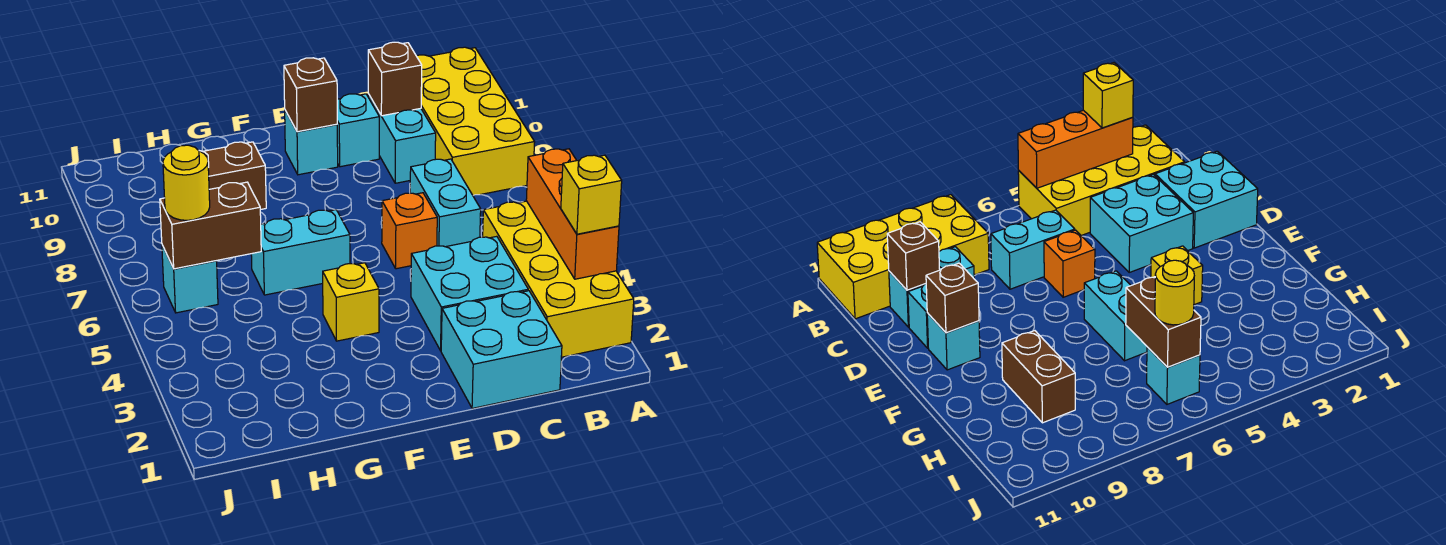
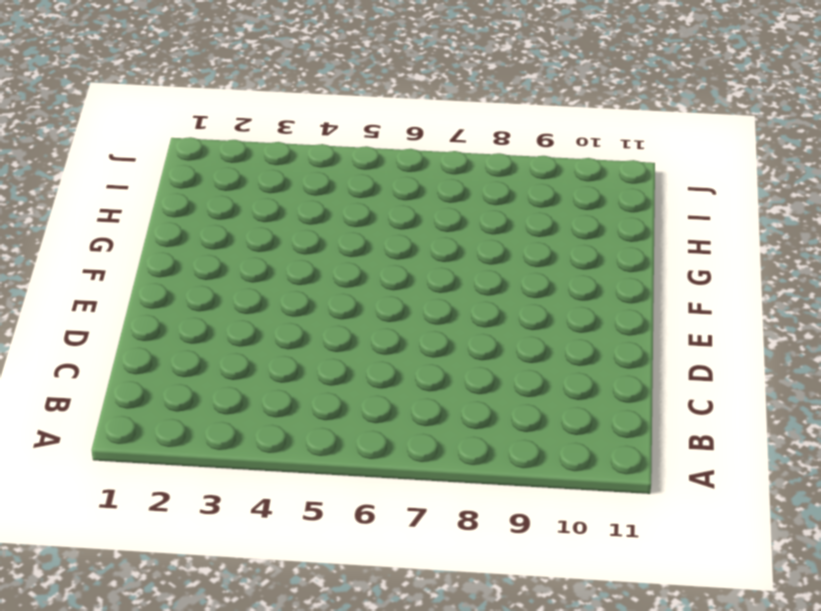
none -> yellow brick A2:B5 level 1
none -> yellow brick A8:B11 level 1
none -> cyan brick C1:D2 level 1

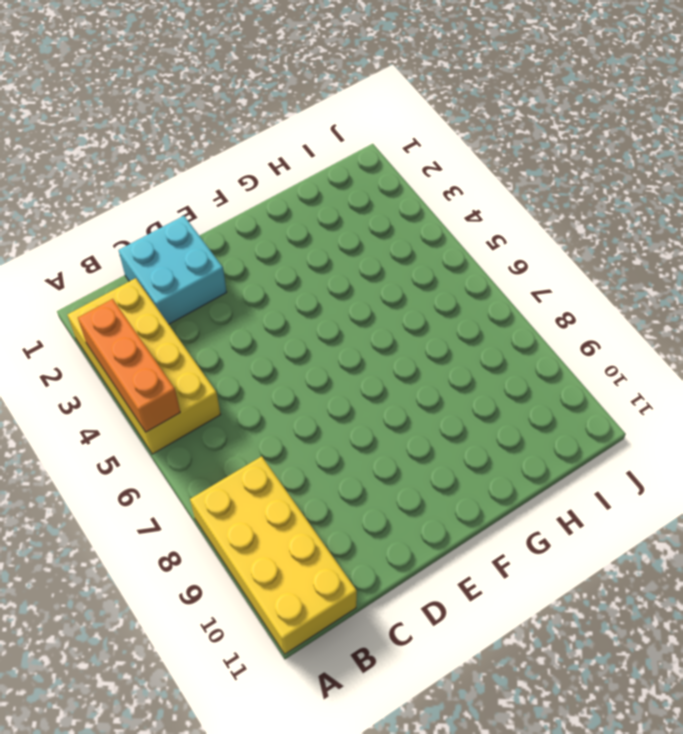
none -> cyan brick C3:D4 level 1
none -> cyan brick C6:C7 level 1
none -> cyan brick C9:C10 level 1

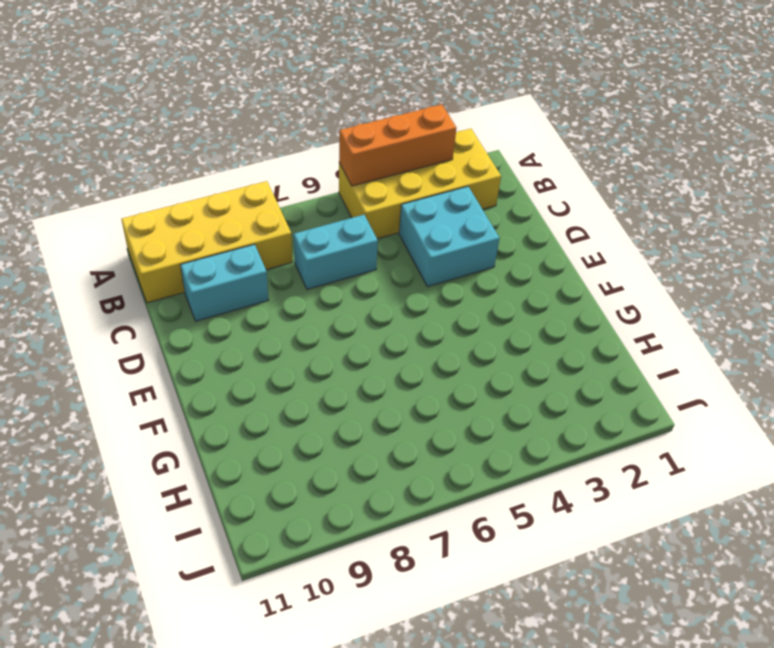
none -> cyan brick C1:D2 level 1
none -> orange brick D6 level 1
none -> cyan brick D10 level 1

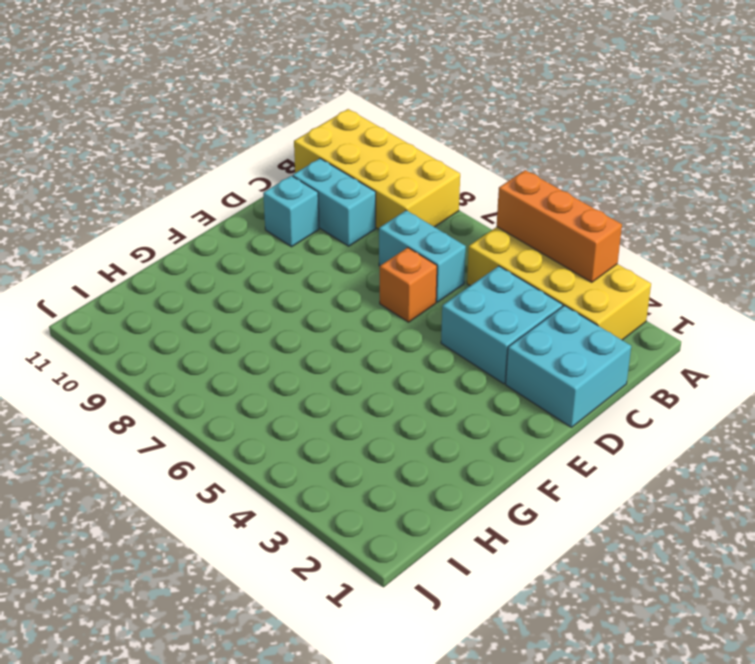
none -> cyan brick E10 level 1
none -> yellow brick F4 level 1
none -> cyan brick F6:G6 level 1

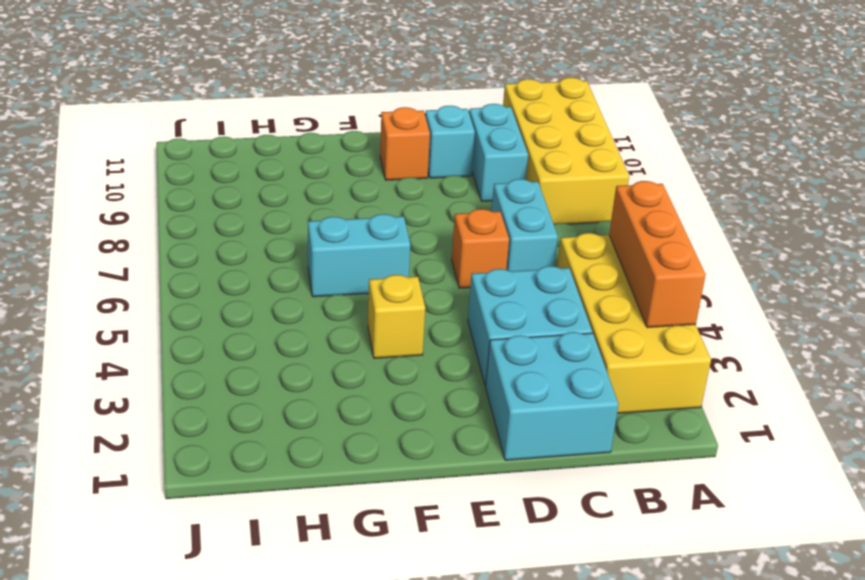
orange brick E10 level 1 -> cyan brick E10 level 1
none -> brown brick G9:H9 level 1
none -> cyan brick I6 level 1
none -> brown brick C10 level 2

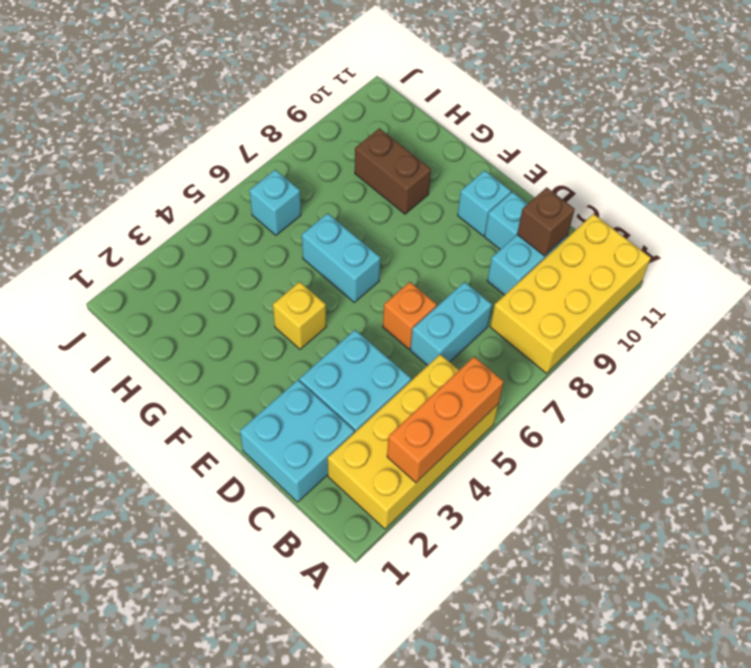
none -> brown brick E10 level 2
none -> brown brick H6:I6 level 2
none -> yellow brick A3 level 3

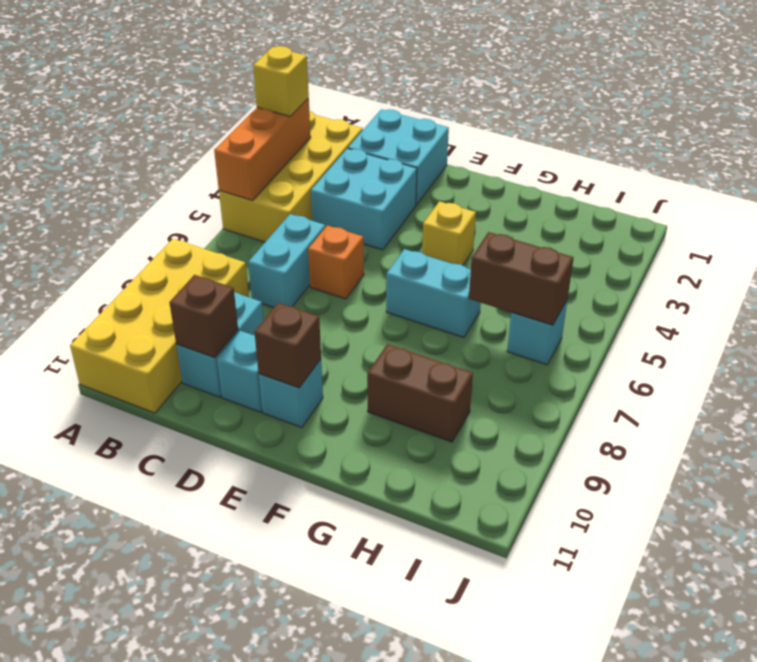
none -> yellow round brick I6 level 3

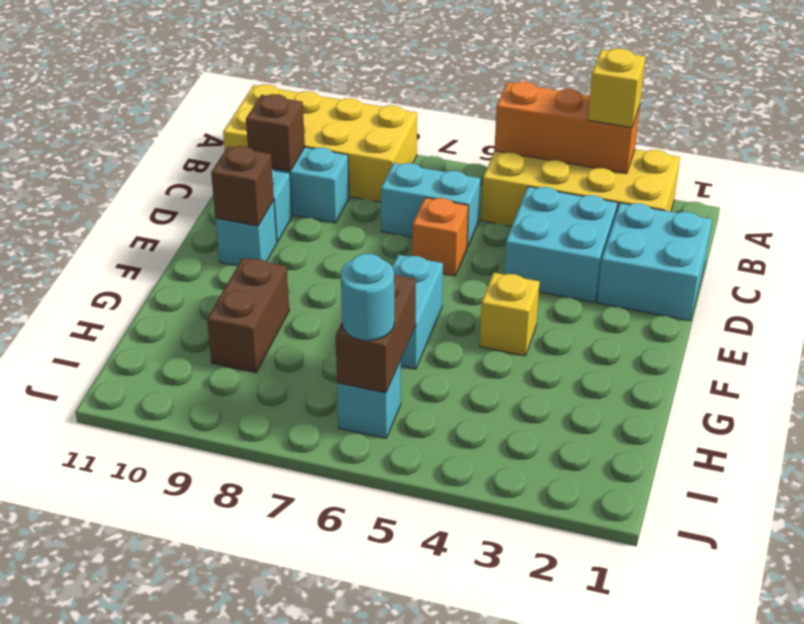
cyan round brick I6 level 3 -> yellow round brick I6 level 3

